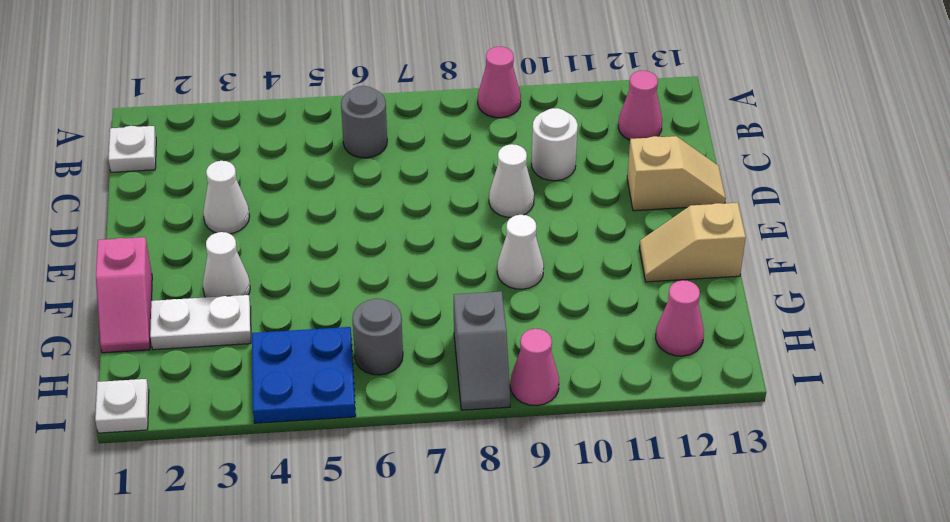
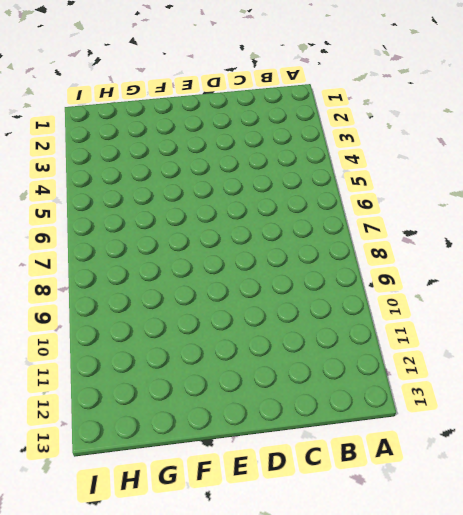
none -> pink cone A9 level 1
none -> white plate B1 level 1
none -> grey round brick B6 level 1

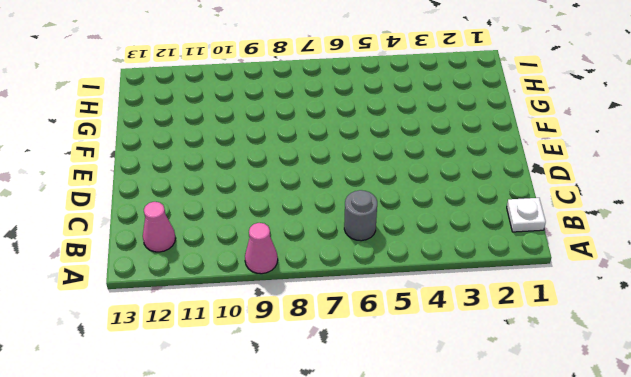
none -> white round brick C10 level 1
none -> white cone D3 level 1
none -> white cone D9 level 1

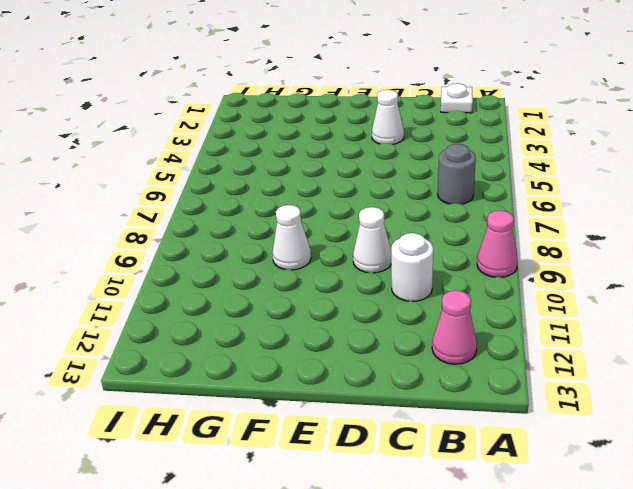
none -> tan slope D12:D13 level 1 top 12
none -> pink slope F1:G1 level 1 top F
none -> white cone F3 level 1

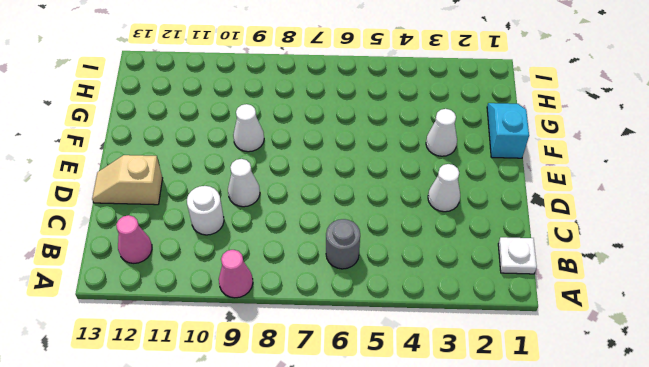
cyan slope F1:G1 level 1 top F -> pink slope F1:G1 level 1 top F
none -> tan slope F12:F13 level 1 top 13
none -> white plate G2:G3 level 1
none -> blue plate H4:I5 level 1

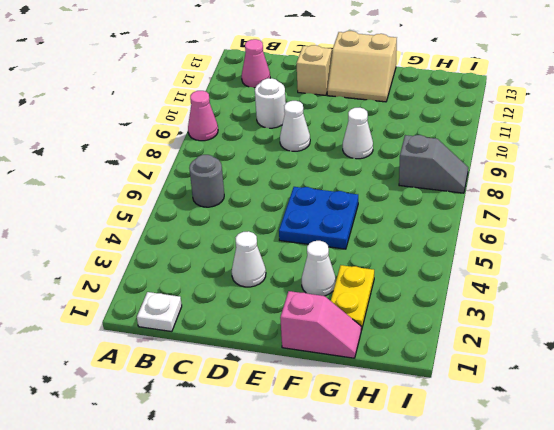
blue plate E5:F6 level 1 -> blue plate H4:I5 level 1
tan slope E12:F13 level 1 top 13 -> tan slope F12:F13 level 1 top 13
yellow plate G2:G3 level 1 -> white plate G2:G3 level 1
none -> grey round brick H6 level 1
none -> pink cone H12 level 1
none -> white plate I1 level 1

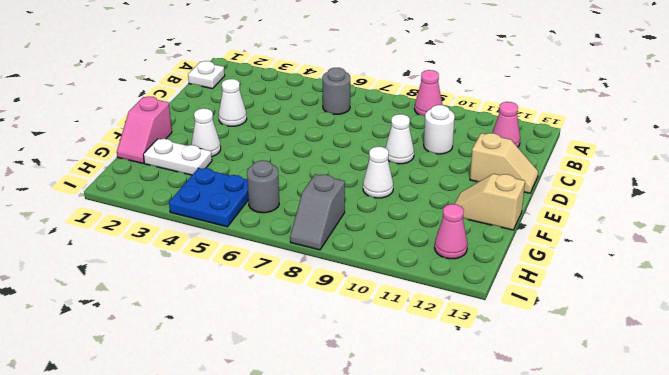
none -> white plate I1 level 1
none -> pink cone I9 level 1

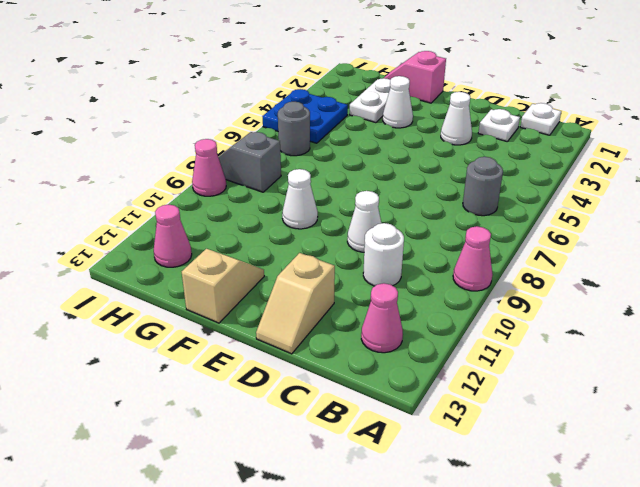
white plate C2 level 1 -> white plate I1 level 1

